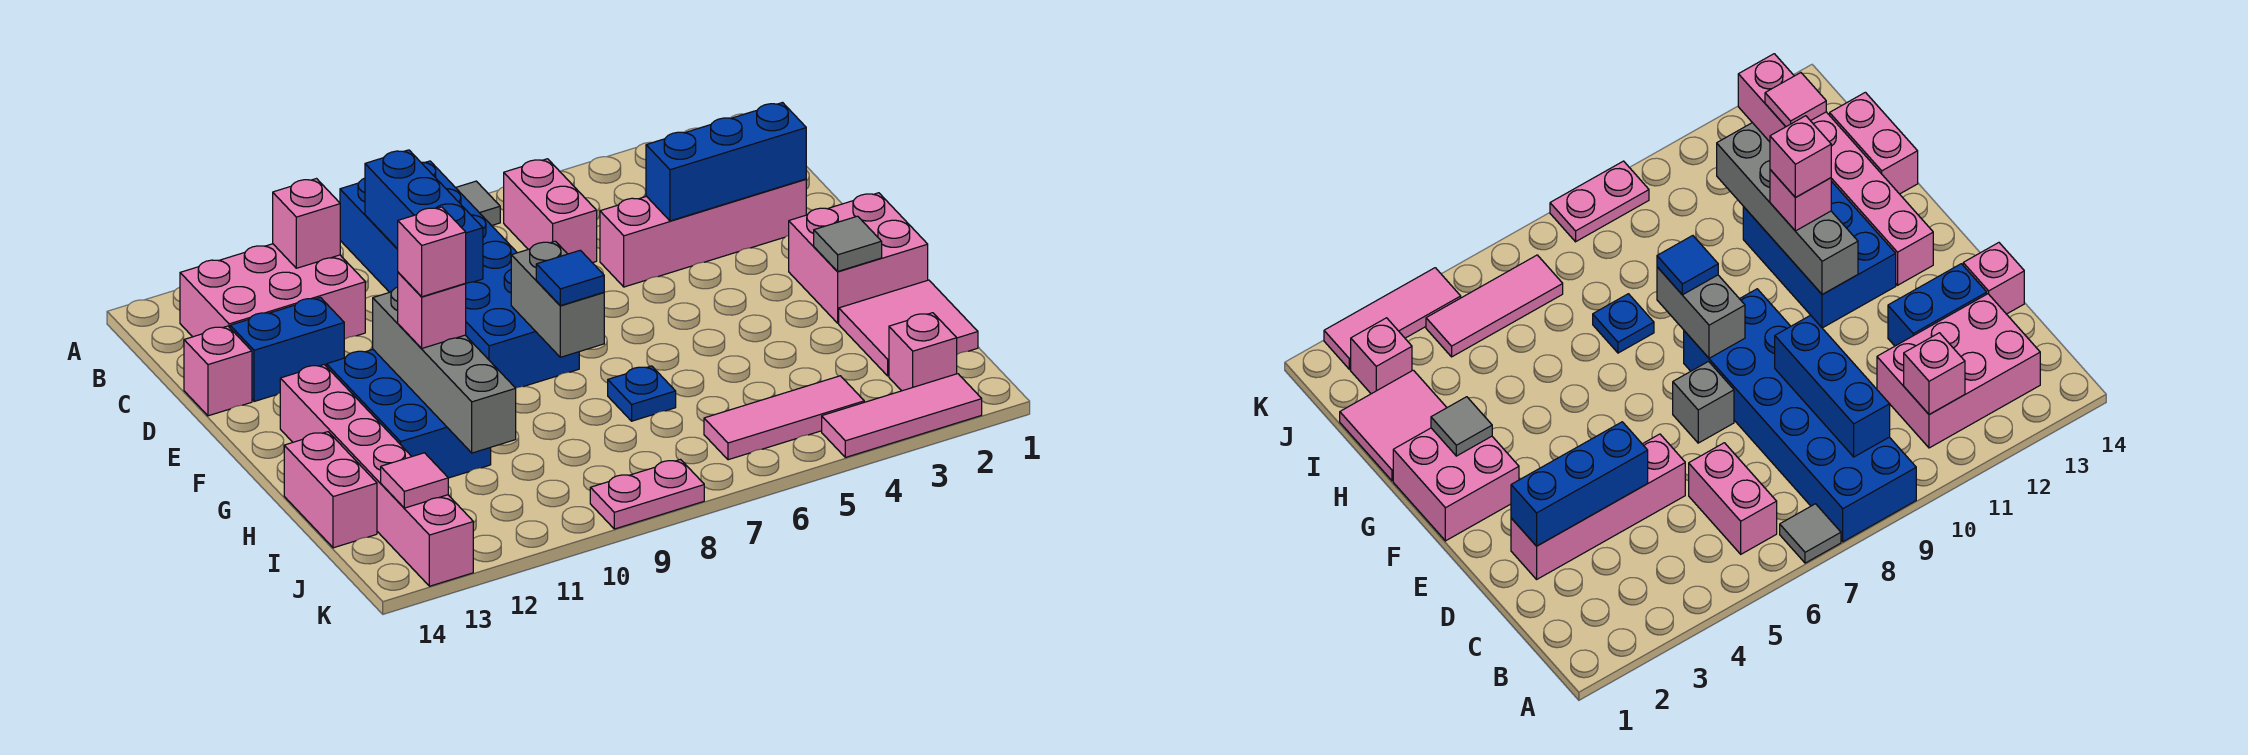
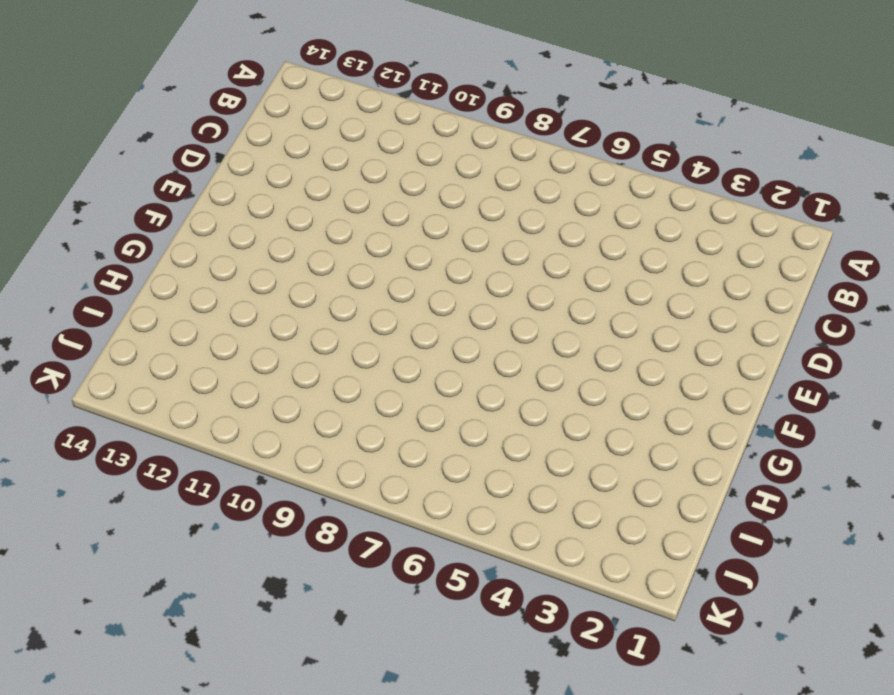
none -> grey tile A7 level 1
none -> blue brick A8:F9 level 1
none -> pink brick B6:C6 level 1

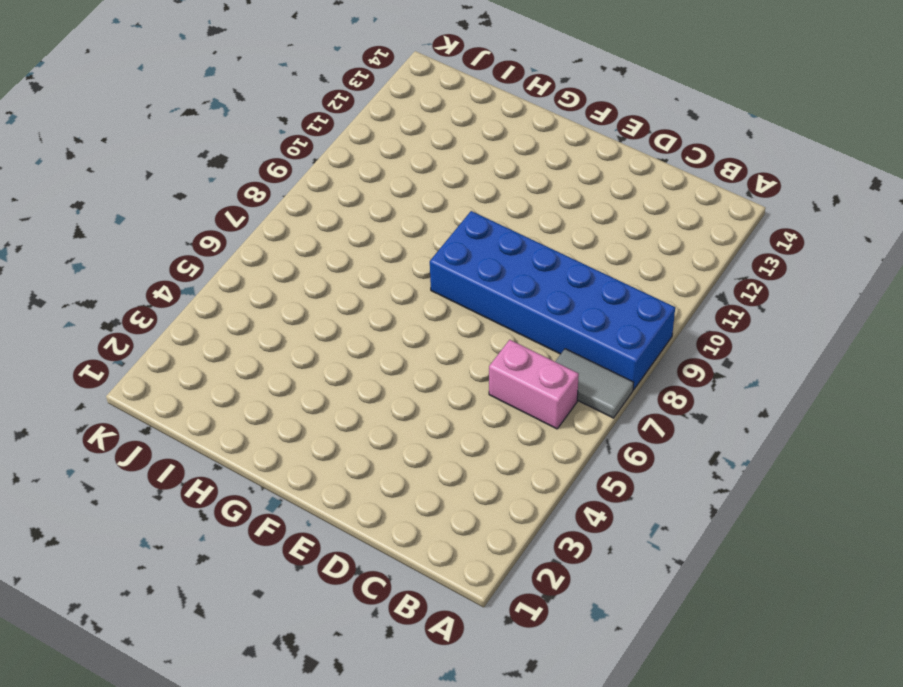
grey tile A7:B7 level 1 -> grey tile A7 level 1
none -> pink brick B11:C13 level 1
none -> pink brick D2:D5 level 1
none -> blue brick D12:D13 level 1

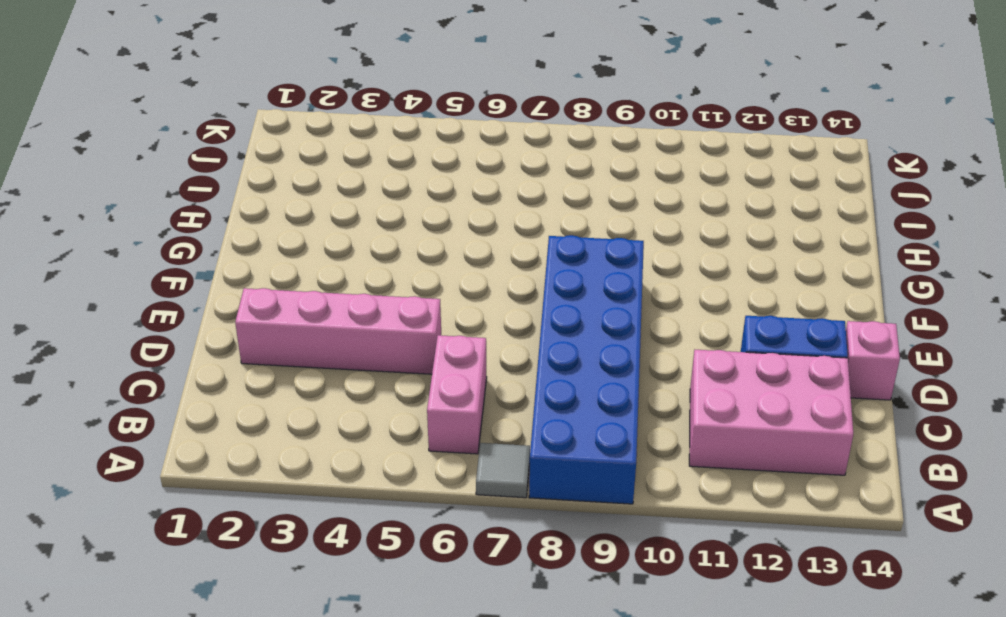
none -> grey brick E7 level 1
none -> pink brick F1:G2 level 1
none -> blue brick F11:H12 level 1

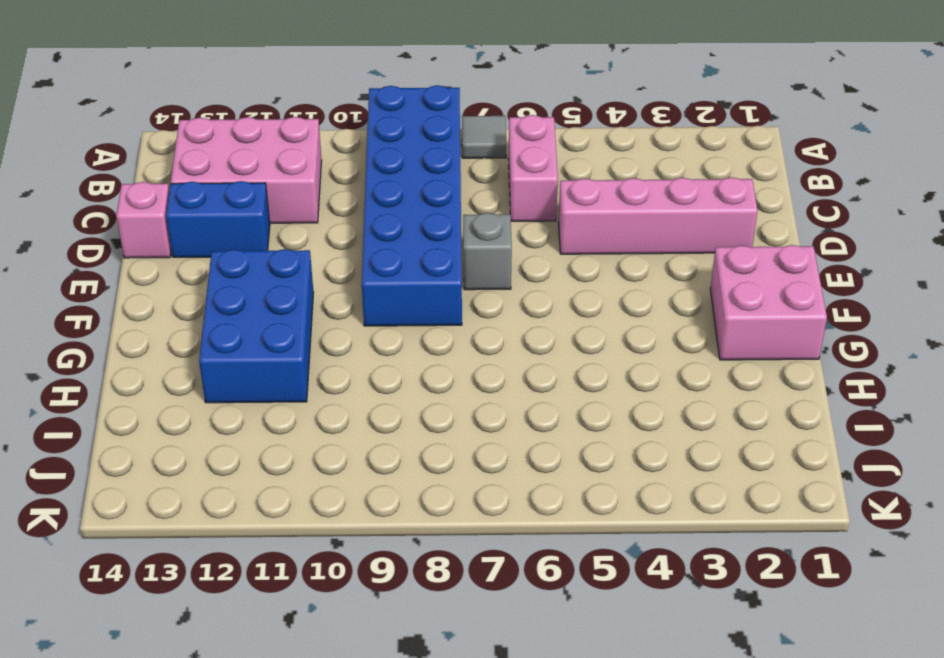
none -> pink brick F13:K13 level 1
none -> pink tile H1:I2 level 1
none -> blue plate H7 level 1

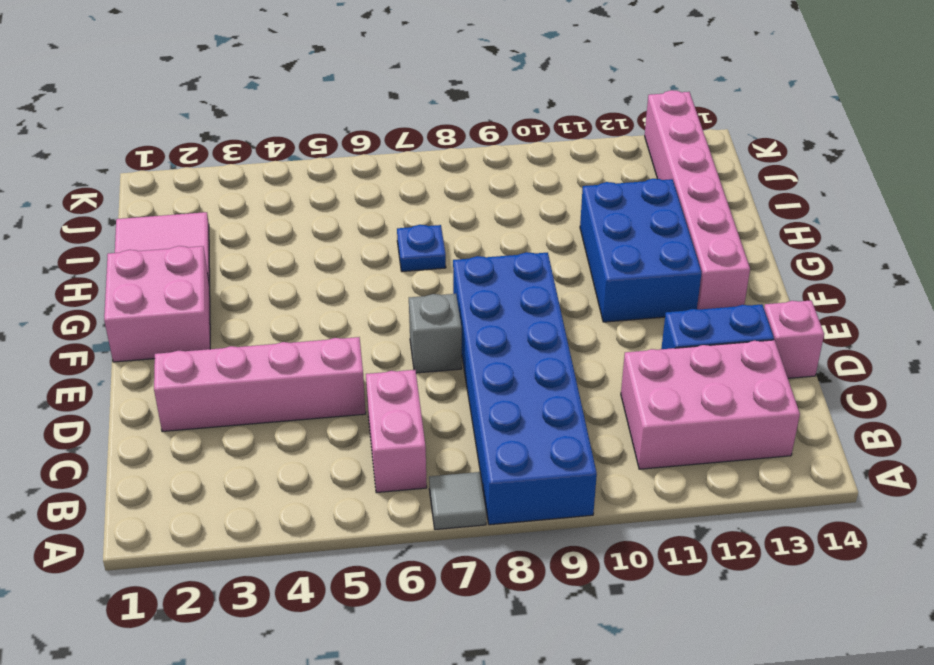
none -> pink brick H14:I14 level 1
none -> pink brick J2 level 1
none -> pink tile J4:J6 level 1

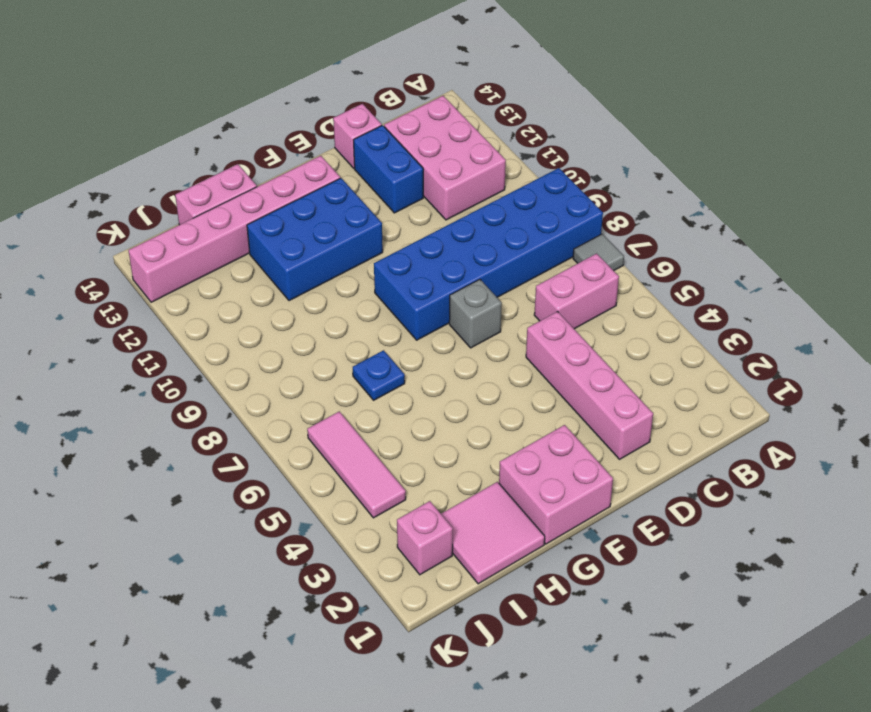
none -> pink tile K2:K4 level 1
none -> pink plate K8:K9 level 1
none -> blue brick B9:D9 level 2

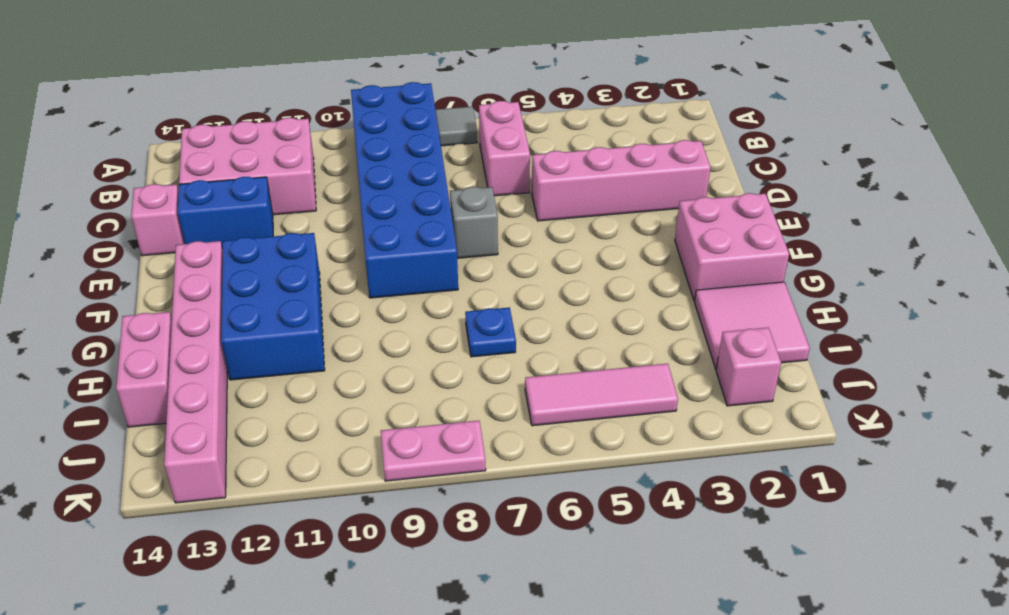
none -> pink tile K2:K4 level 1
none -> blue brick B9:D9 level 2
none -> pink brick B11 level 2

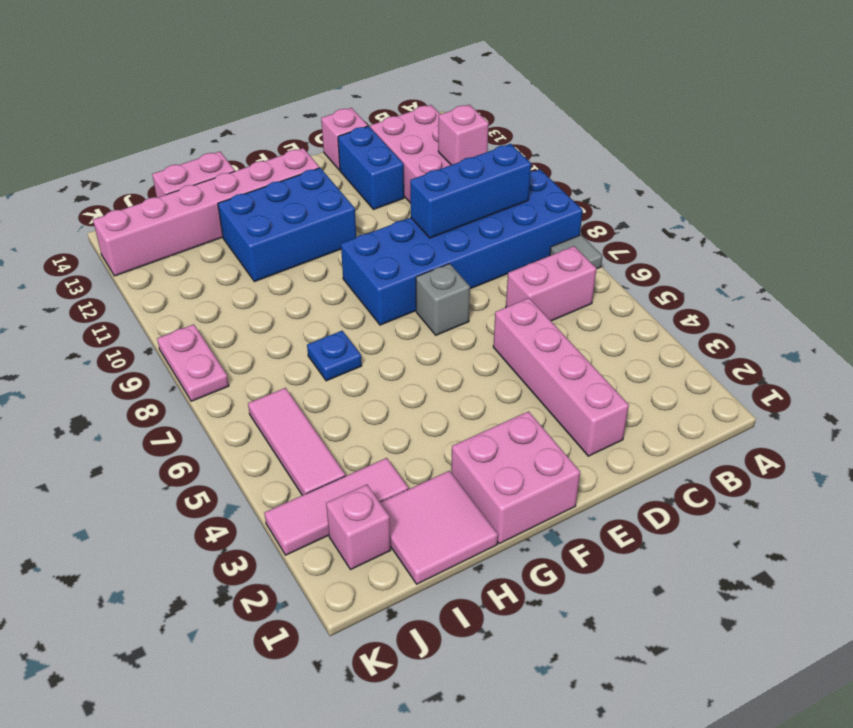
pink tile I3:K3 level 1 -> pink tile K2:K4 level 1
none -> blue brick D2:D4 level 2
none -> grey brick F8:G8 level 2
none -> grey brick F11:I11 level 2

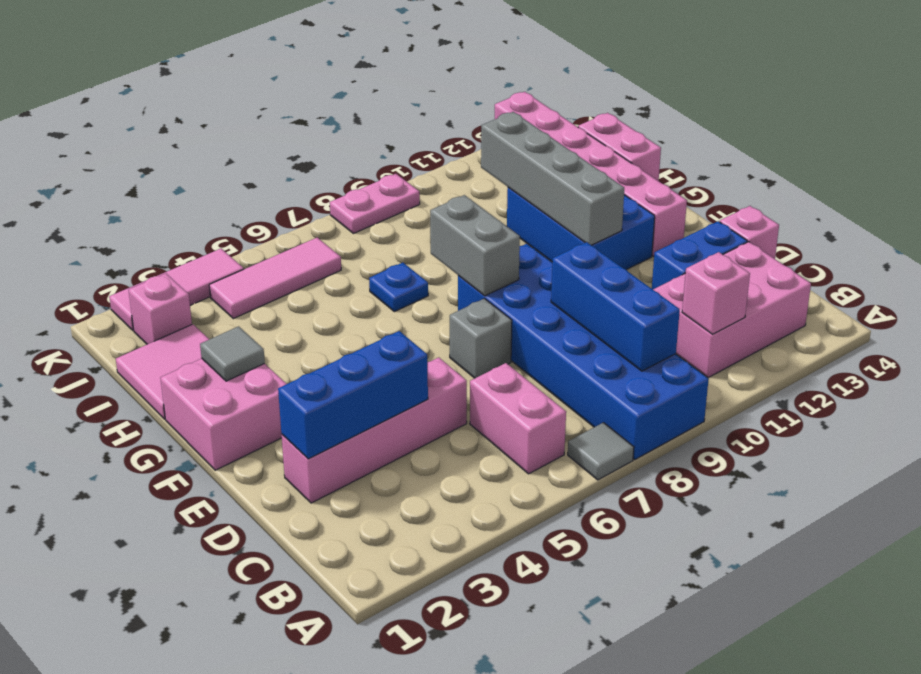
none -> pink tile J13 level 2
none -> blue tile G8 level 3
none -> pink brick G11 level 3

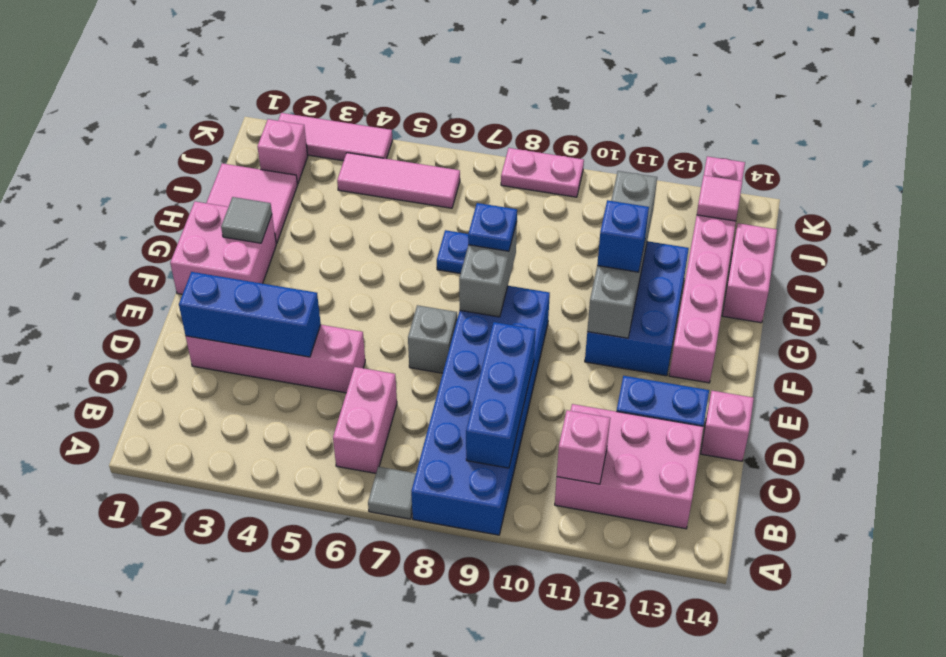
blue plate G8 level 3 -> blue tile G8 level 3
blue brick G11 level 3 -> pink brick G11 level 3
none -> pink brick G11 level 4

